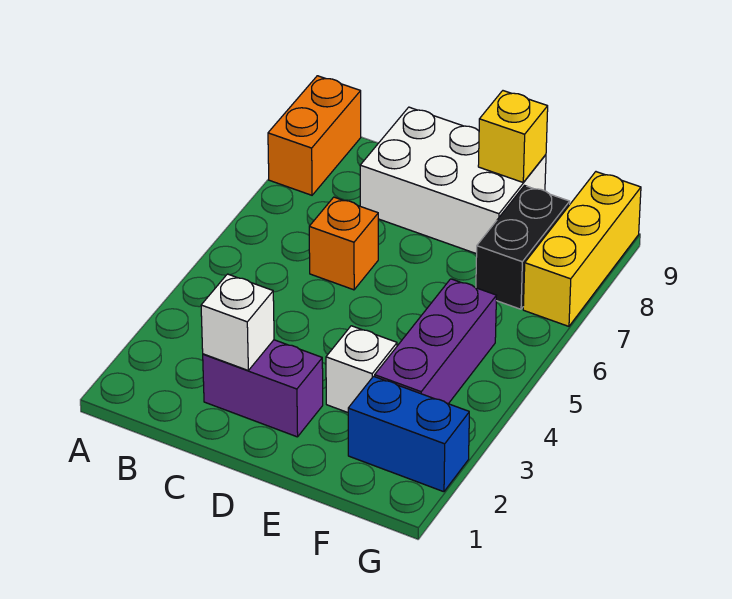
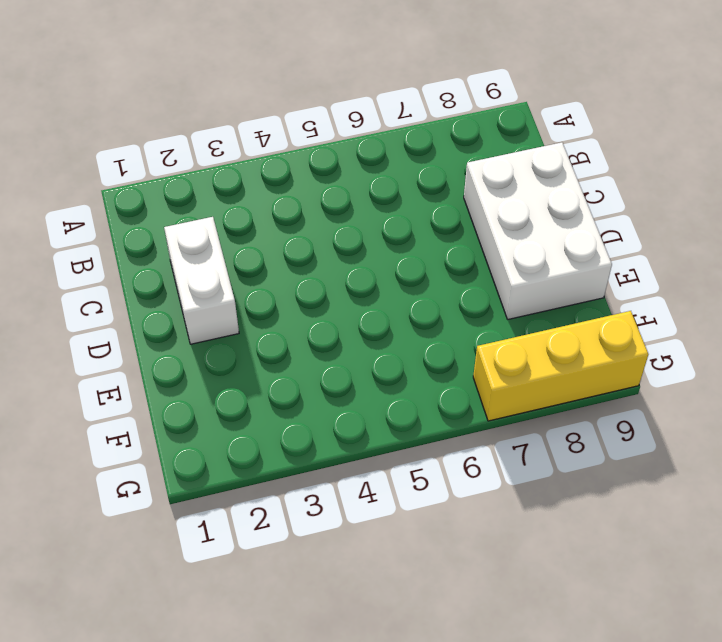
white brick C2:D2 level 1 -> purple brick C2:D2 level 1
none -> orange brick A8:A9 level 1
none -> orange brick C6 level 1

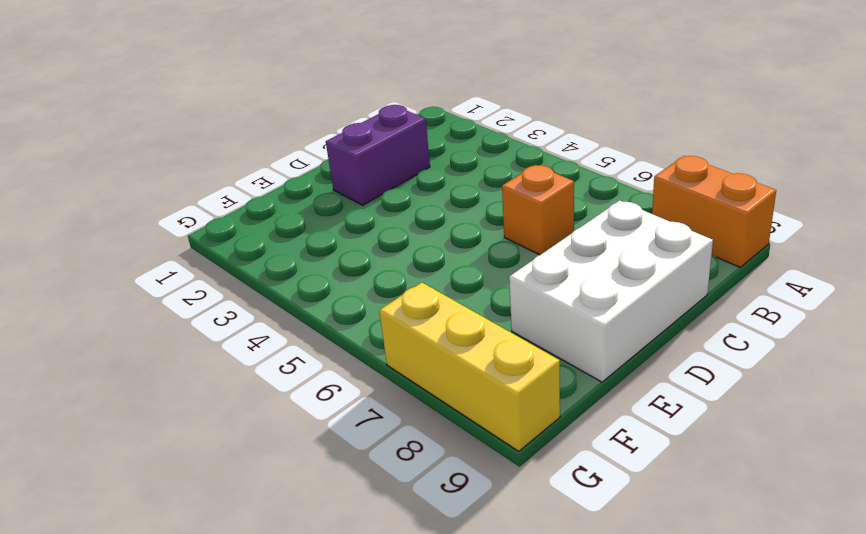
none -> white brick E3 level 1
none -> blue brick F2:G2 level 1

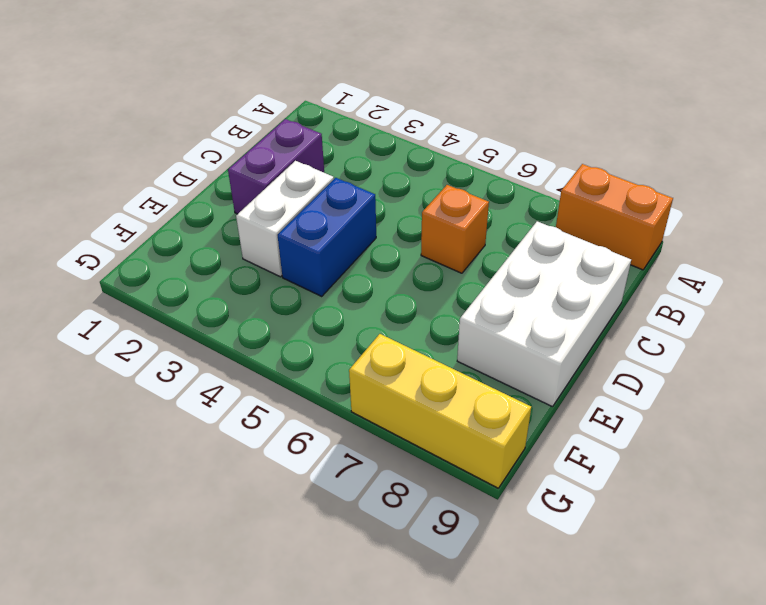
white brick D3:E3 level 1 -> white brick E3 level 1
blue brick D4:E4 level 1 -> blue brick F2:G2 level 1
none -> purple brick F3:F5 level 1
none -> black brick F7:F8 level 1

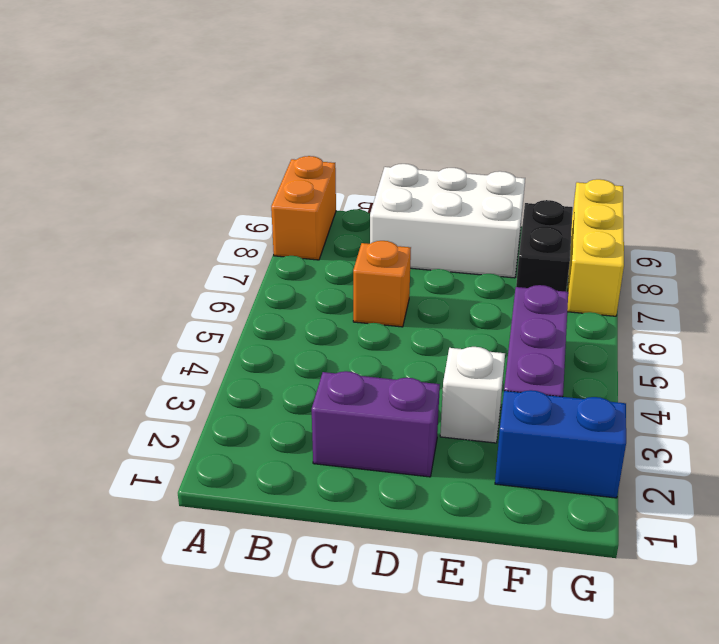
none -> white brick C2 level 2
none -> yellow brick E9 level 2

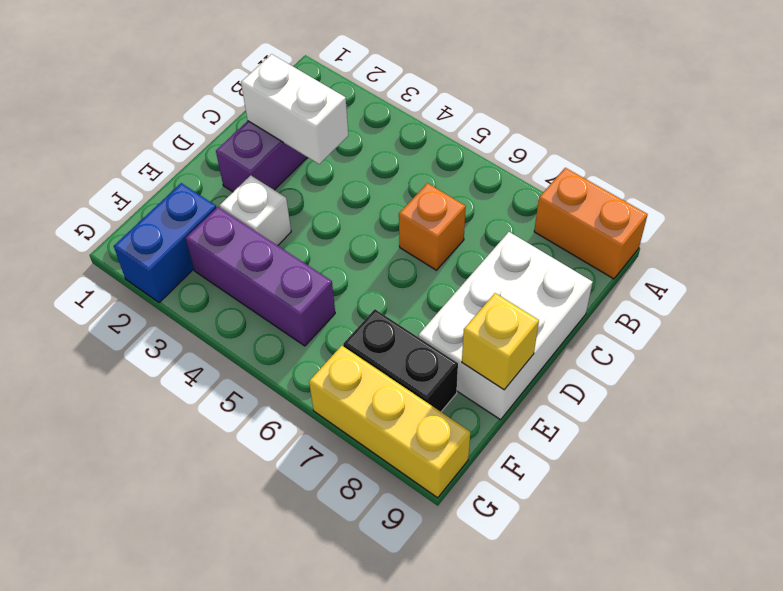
white brick C2:C3 level 2 -> white brick C2 level 2

